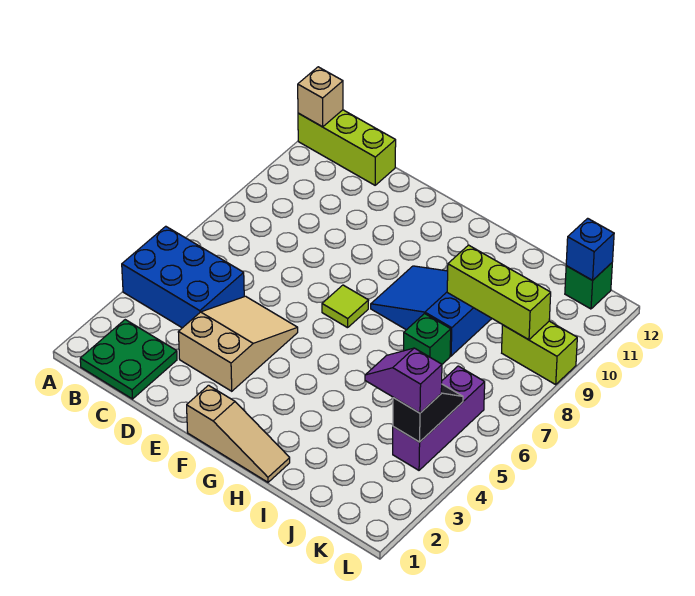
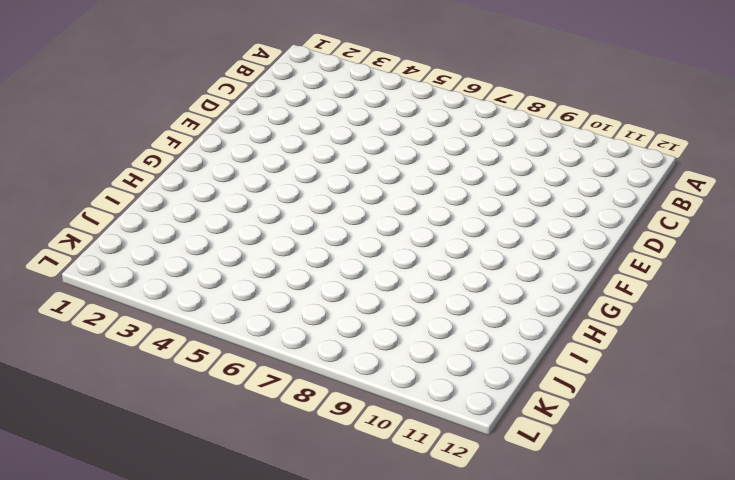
none -> blue brick A4:C5 level 1
none -> lime brick A12:C12 level 1
none -> green plate B1:C2 level 1

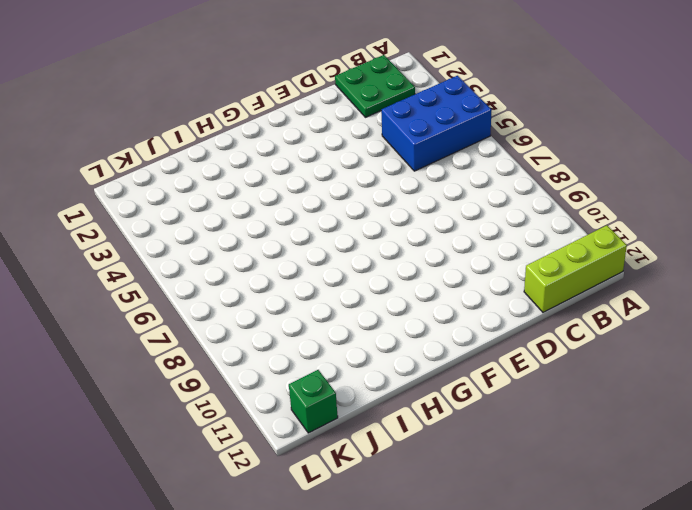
none -> tan slope D3:E5 level 1 top 3
none -> tan slope F1:H1 level 1 top F
none -> lime tile F7 level 1

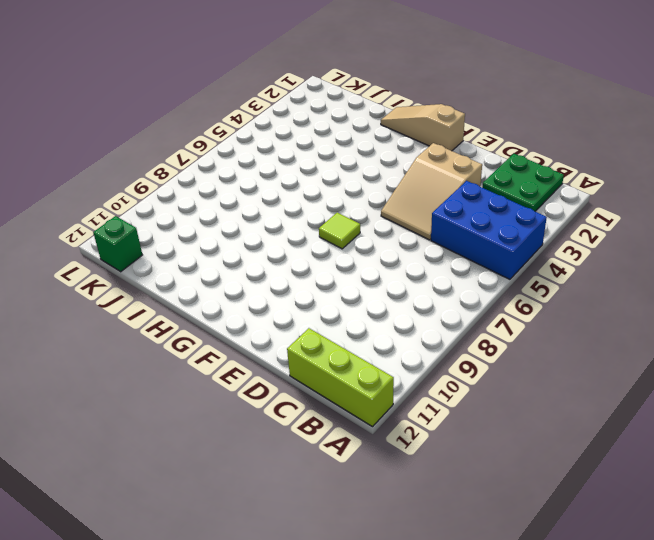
none -> blue slope G8:I9 level 1 top I
none -> green brick I7 level 1
none -> purple brick K4:K6 level 1

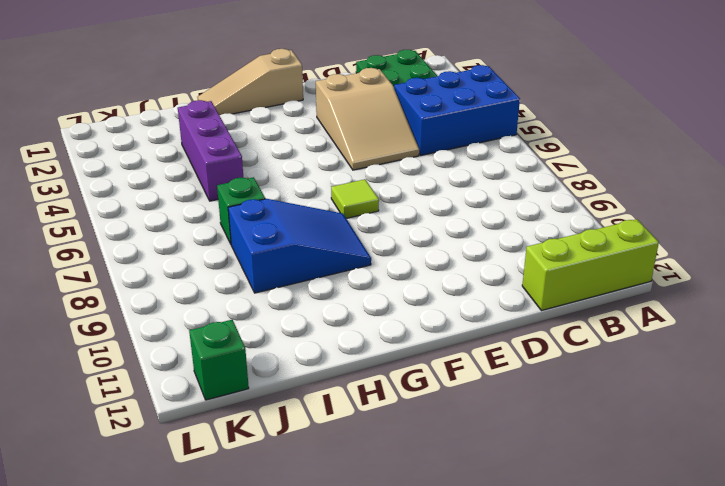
purple brick I3:I5 level 1 -> purple brick K4:K6 level 1
none -> lime brick K9:L9 level 1
none -> tan brick A12 level 2
none -> lime brick I9:K9 level 2

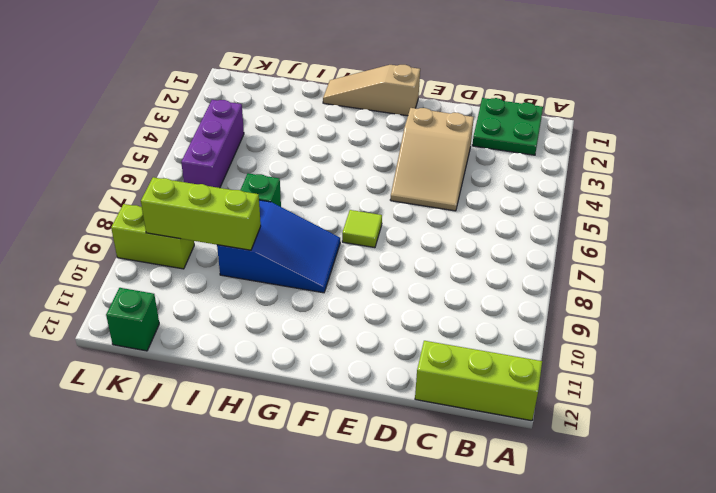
none -> blue brick A4:C5 level 1
none -> tan brick A12 level 2
none -> black slope K4:K5 level 2 top 4

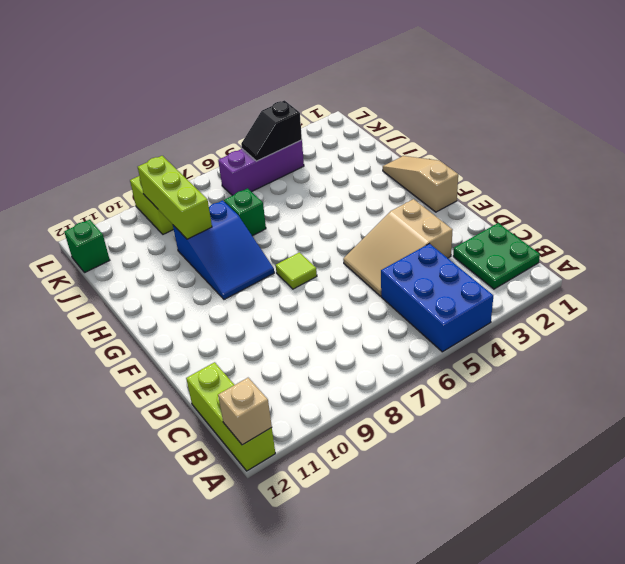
none -> blue brick K12 level 2
none -> purple slope J4:K4 level 3 top K

